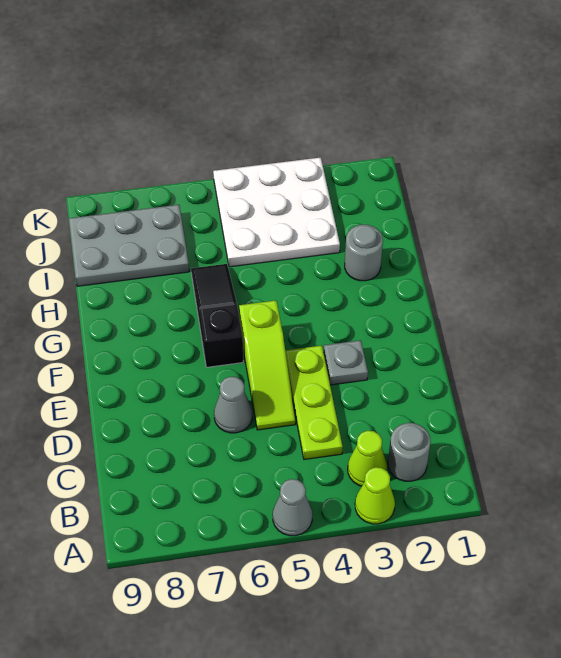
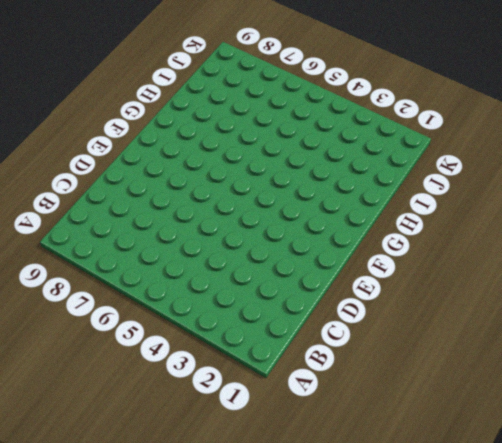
none -> lime cone A3 level 1
none -> grey cone A5 level 1
none -> grey round brick B2 level 1

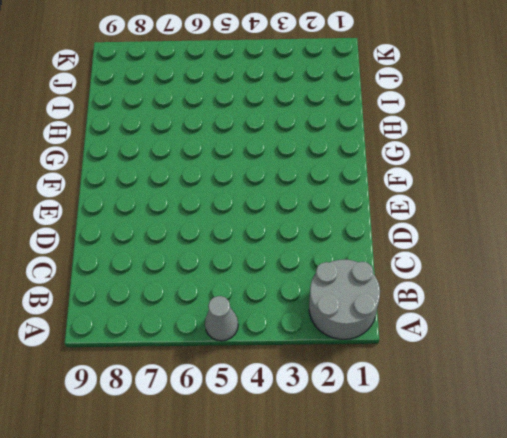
grey round brick A1:B2 level 1 -> grey round brick B2 level 1
none -> lime cone A3 level 1
none -> lime cone B3 level 1
none -> lime plate C4:E4 level 1

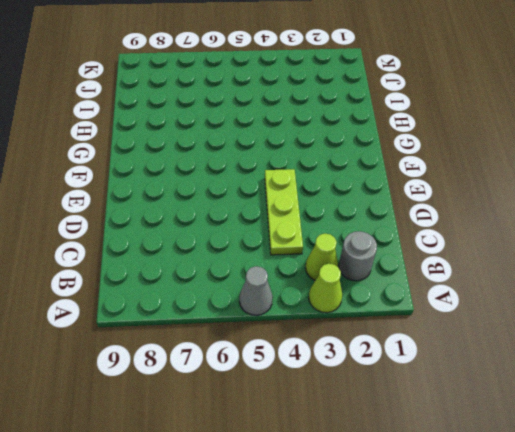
none -> lime slope D5:F5 level 1 top F
none -> grey cone D6 level 1
none -> grey plate E3 level 1

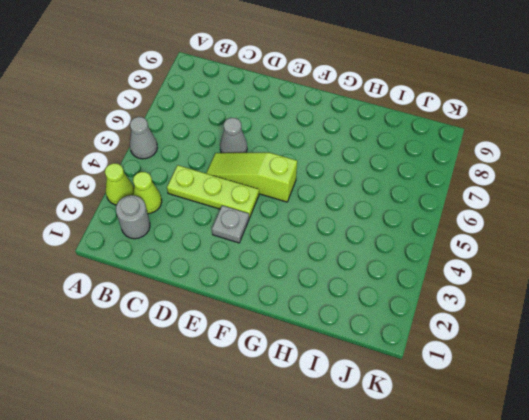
none -> black slope F6:H6 level 1 top F
none -> grey round brick H2 level 1
none -> white plate I3:K5 level 1

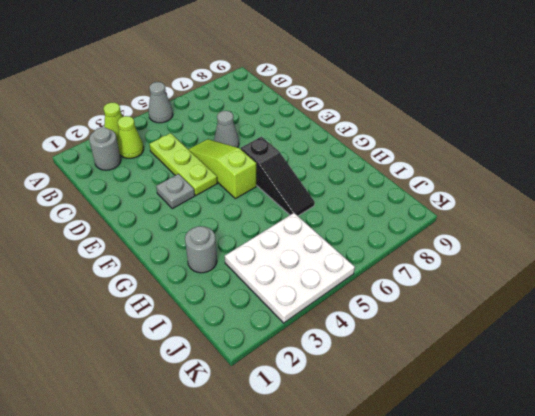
none -> grey plate I7:J9 level 1

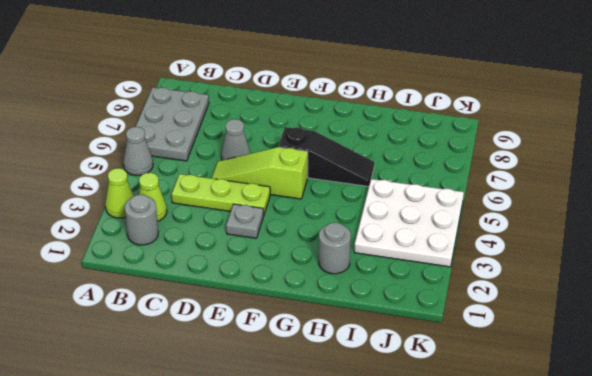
grey plate A6:B8 level 1 -> grey plate I7:J9 level 1

